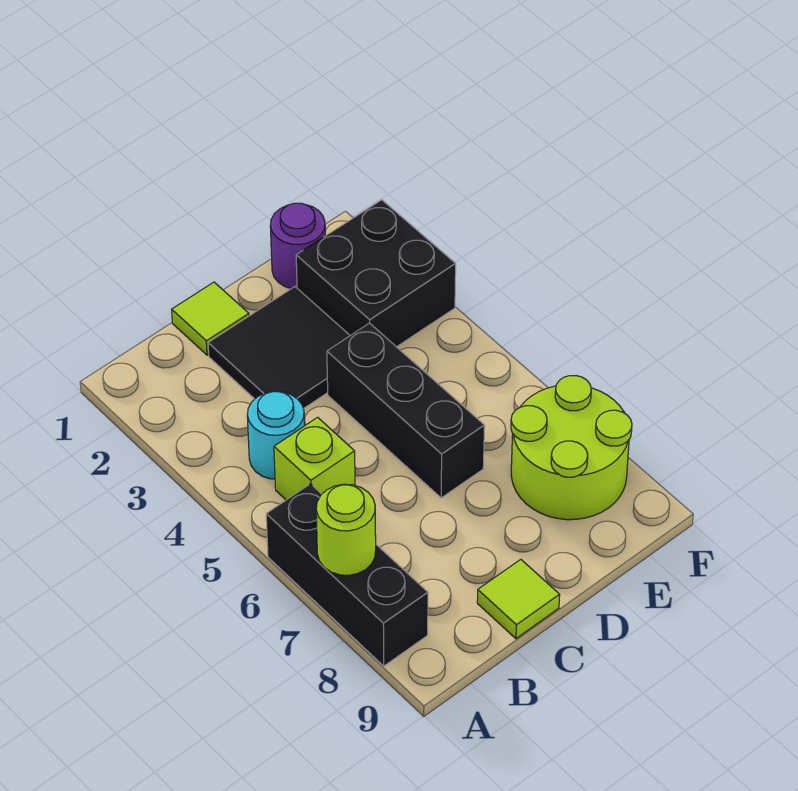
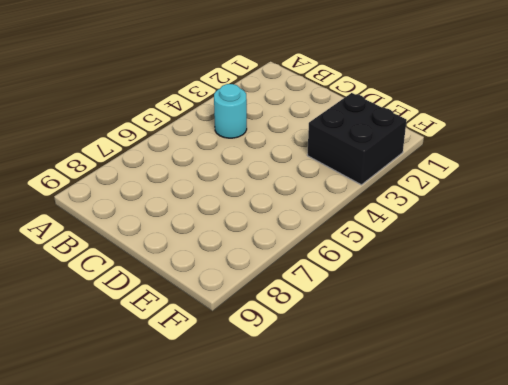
none -> black brick A6:A8 level 1
none -> lime brick B5 level 1

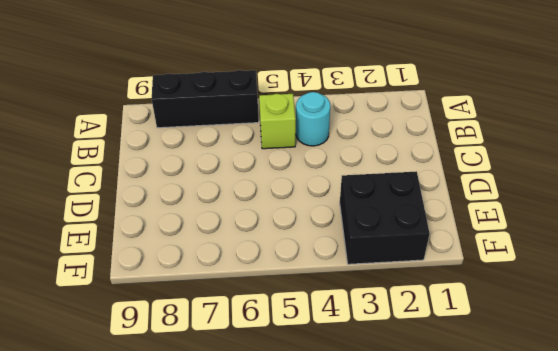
none -> lime tile C1 level 1
none -> black tile C2:D3 level 1

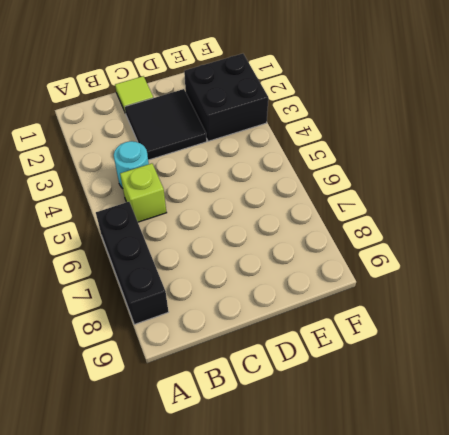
none -> lime tile C9 level 1
none -> black brick D4:D6 level 1

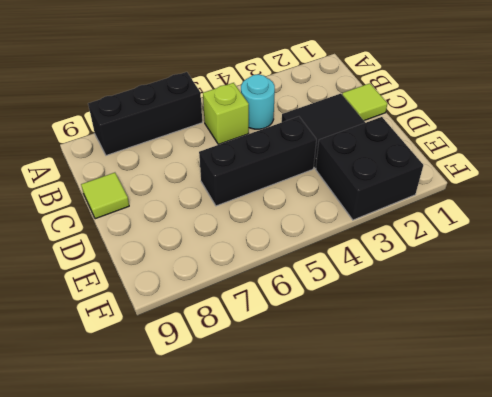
none -> purple round brick E1 level 1
none -> lime round brick E7:F8 level 1

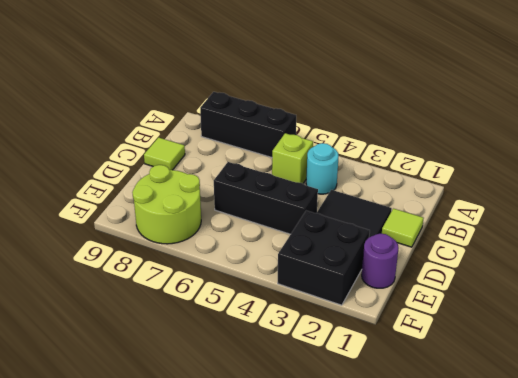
none -> lime round brick A7 level 2

